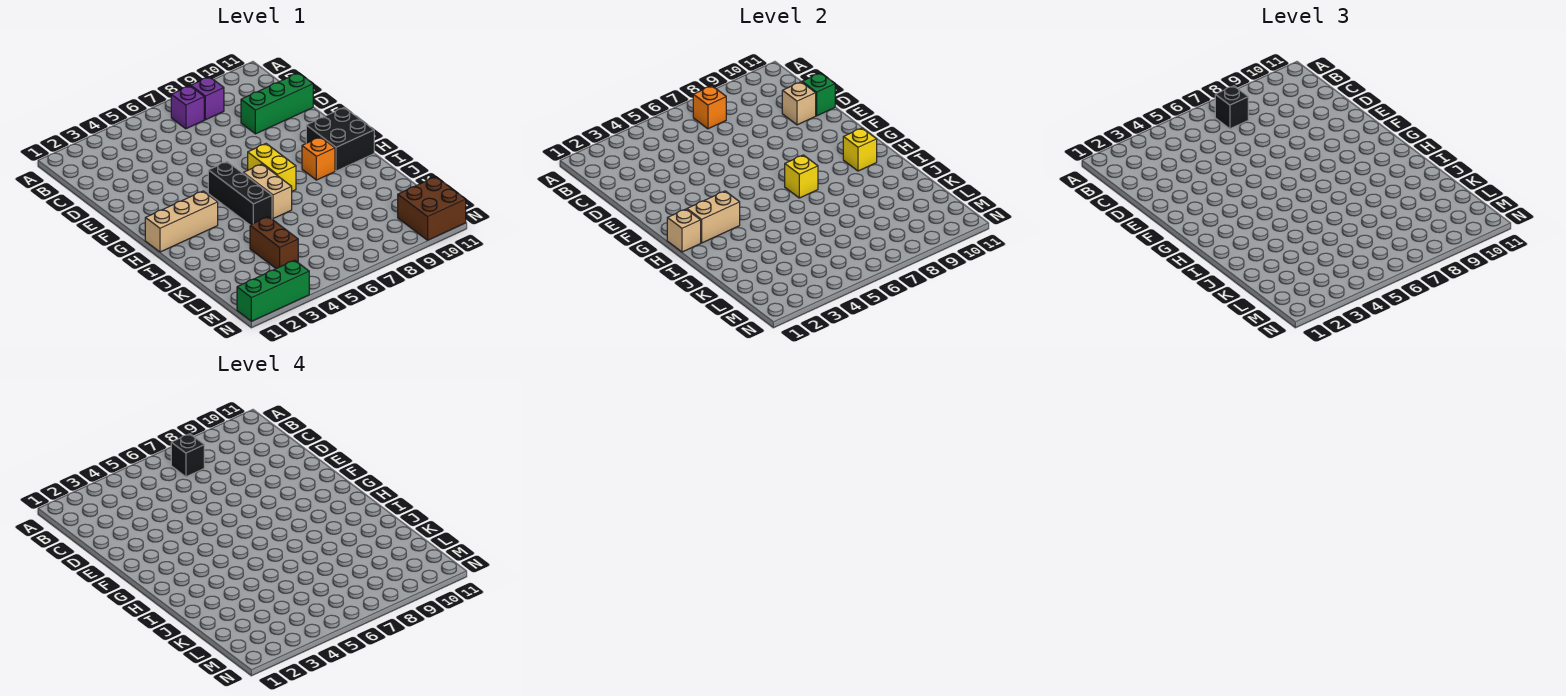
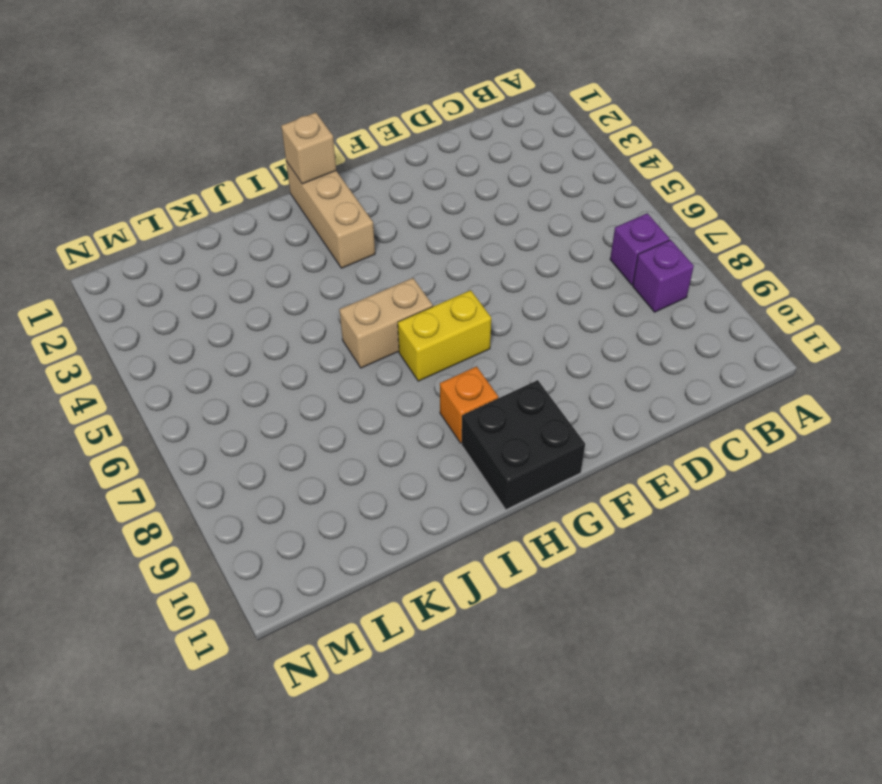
none -> green brick D9:D11 level 1
none -> black brick G5:I5 level 1
none -> brown brick K4:L4 level 1

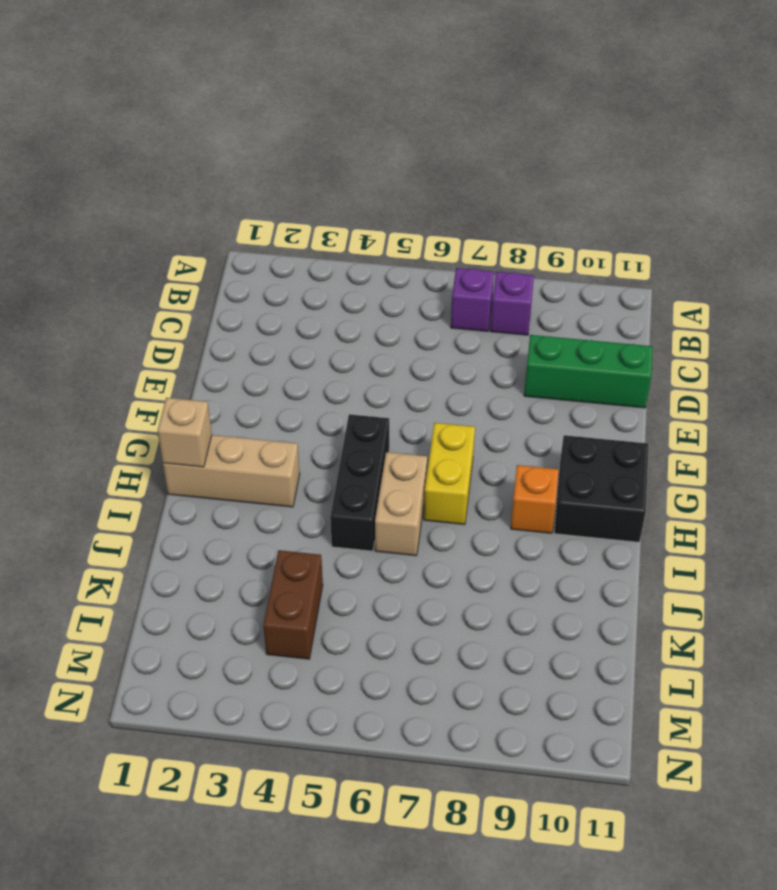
none -> brown brick M10:N11 level 1
none -> green brick N1:N3 level 1
none -> orange brick B7 level 2

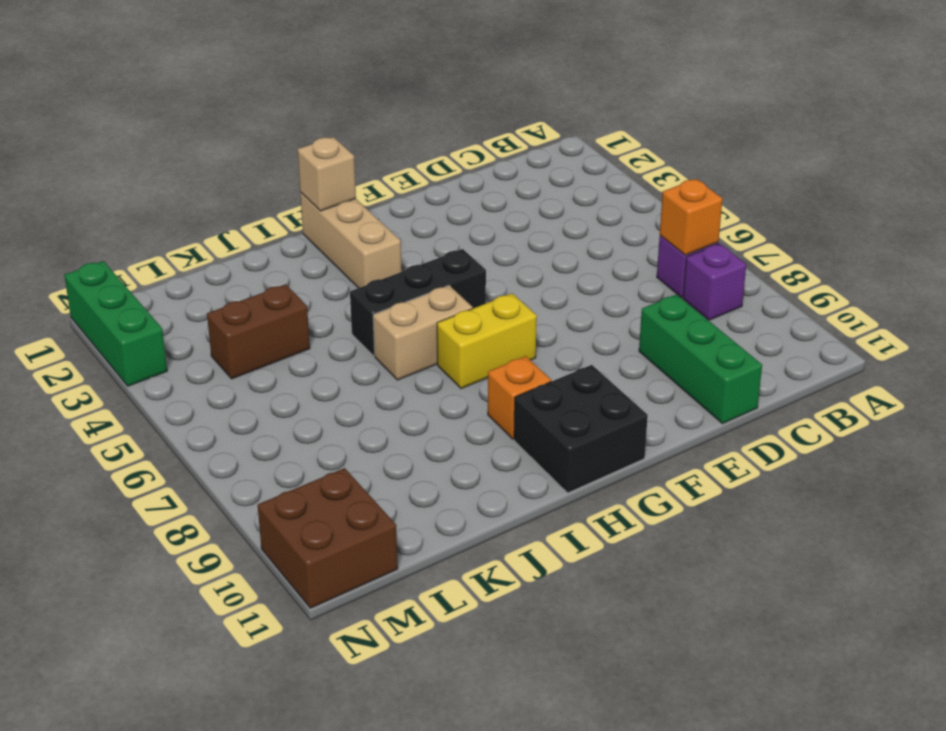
none -> tan brick D10 level 2
none -> green brick D11 level 2
none -> tan brick H2:H3 level 2

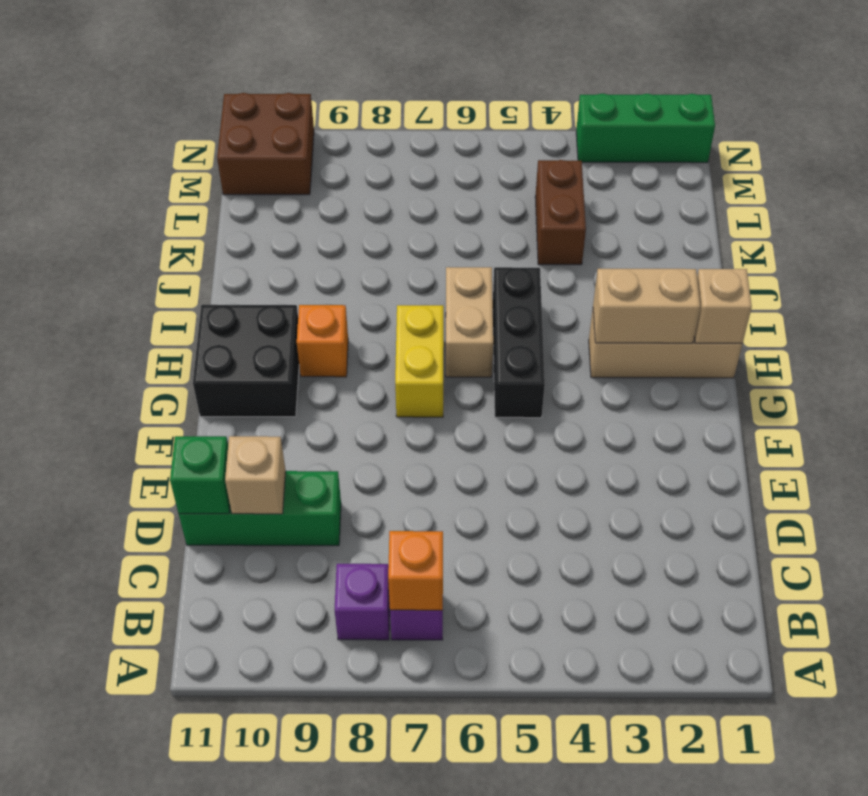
none -> yellow brick H7 level 2
none -> yellow brick H10 level 2
none -> black brick B7 level 3

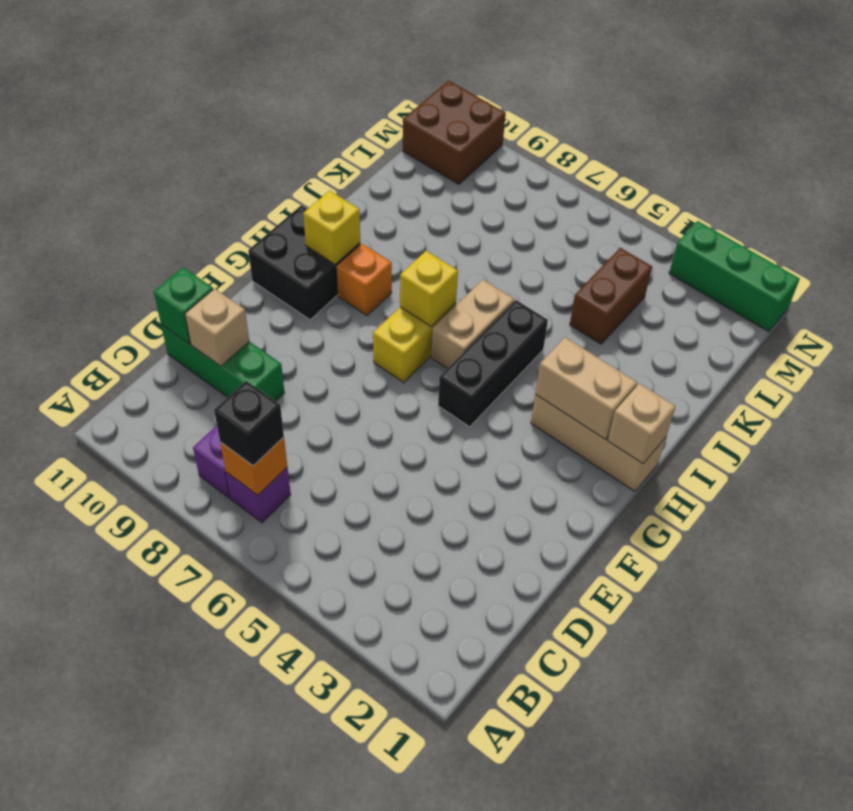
none -> black brick B7 level 4

